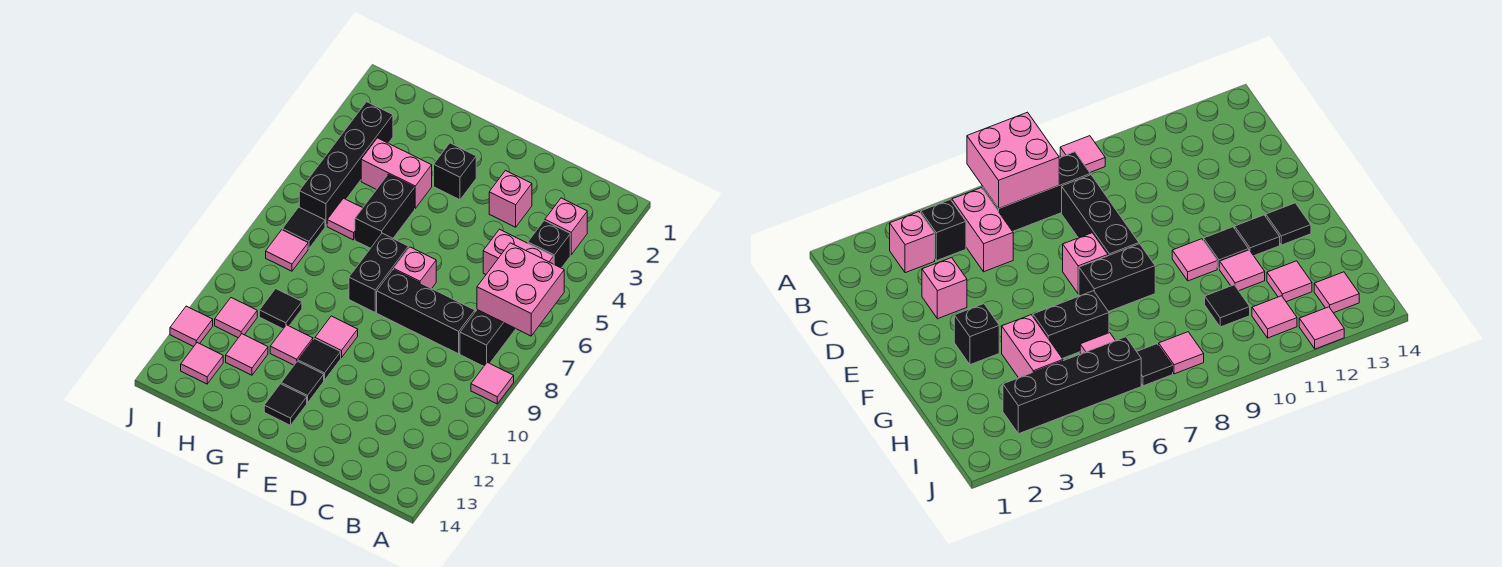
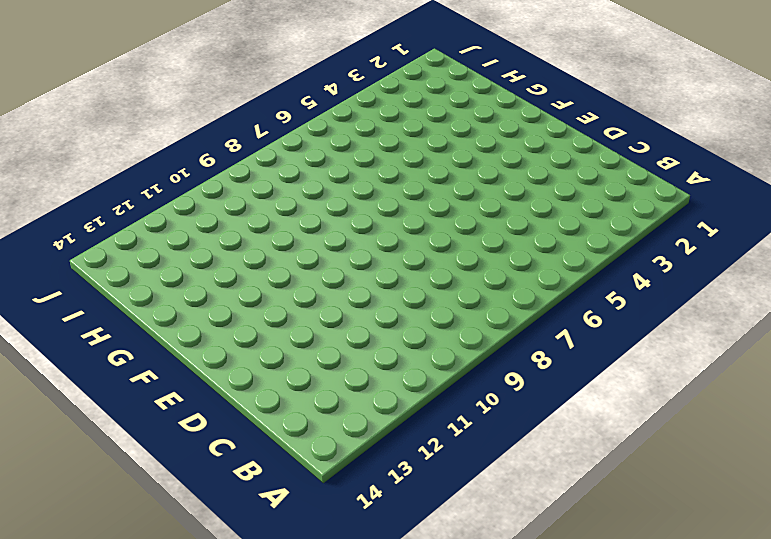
none -> pink tile A9 level 1
none -> pink brick B3 level 1
none -> black brick B4 level 1

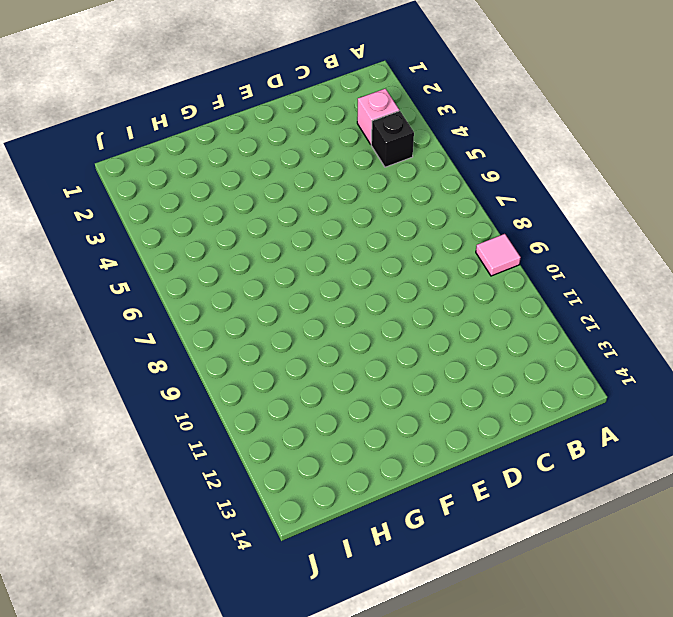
none -> pink brick B5:C5 level 1
none -> black brick B6:B8 level 1
none -> black brick C8:E8 level 1

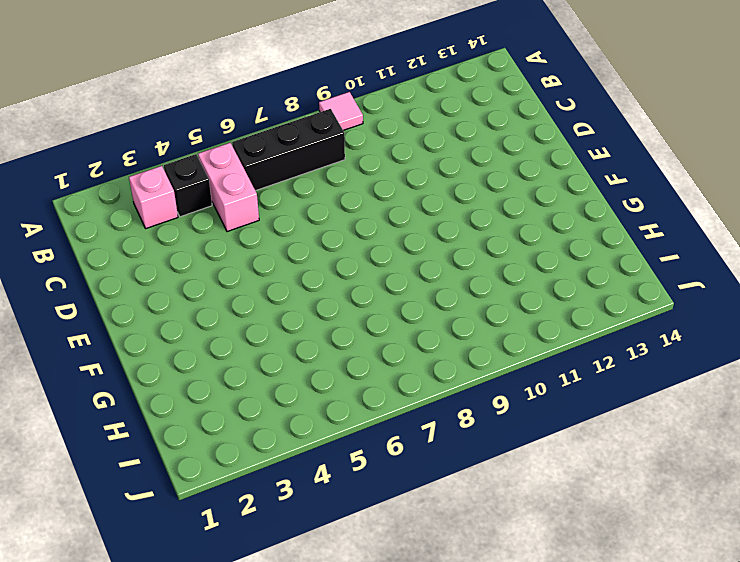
none -> black brick C8:E8 level 1
none -> pink brick D3 level 1
none -> pink brick E7 level 1

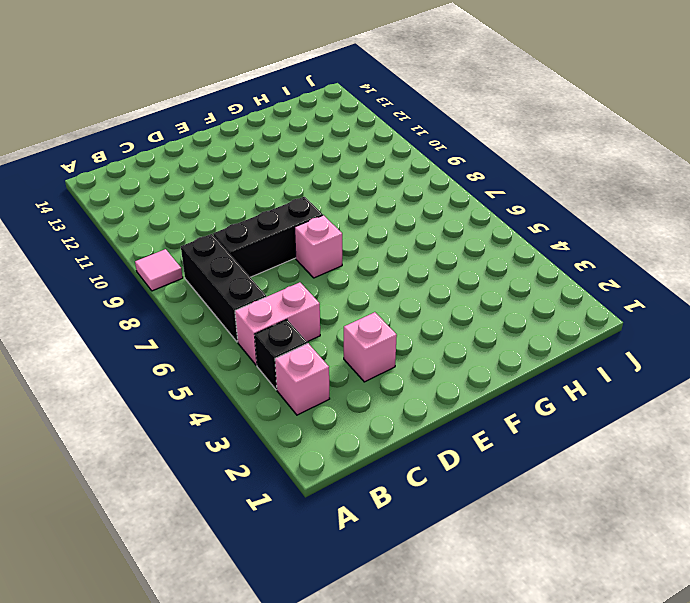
none -> black brick F3 level 1
none -> black brick F7:F8 level 1
none -> pink tile F10 level 1

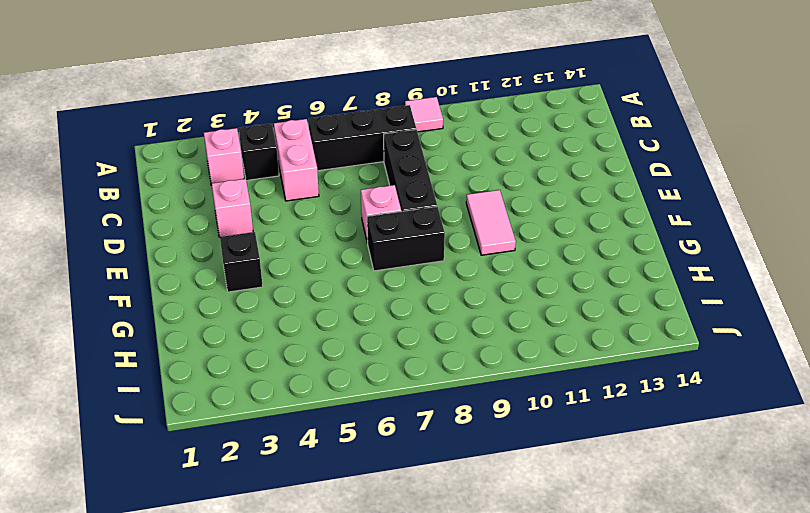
pink tile E10:F10 level 1 -> pink tile F10 level 1
none -> black tile F11 level 1
none -> black tile F12 level 1
none -> black tile F13 level 1

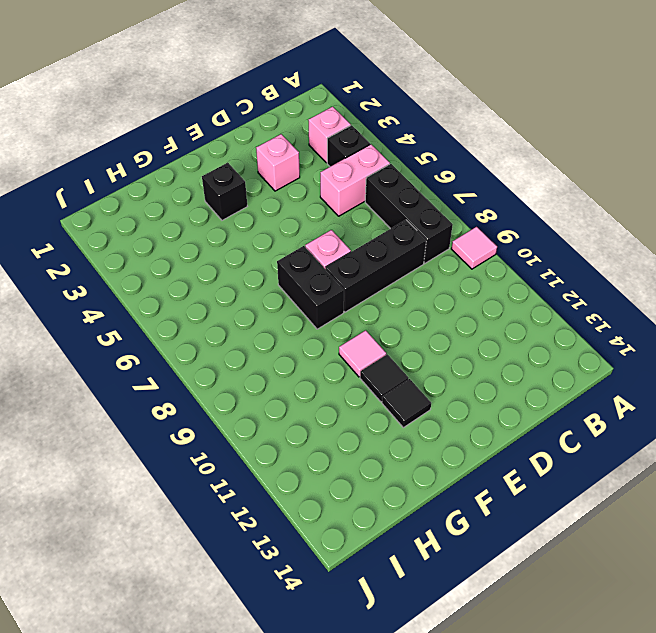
none -> black tile F13 level 1
none -> pink brick G4:H4 level 1
none -> black brick G5:G6 level 1

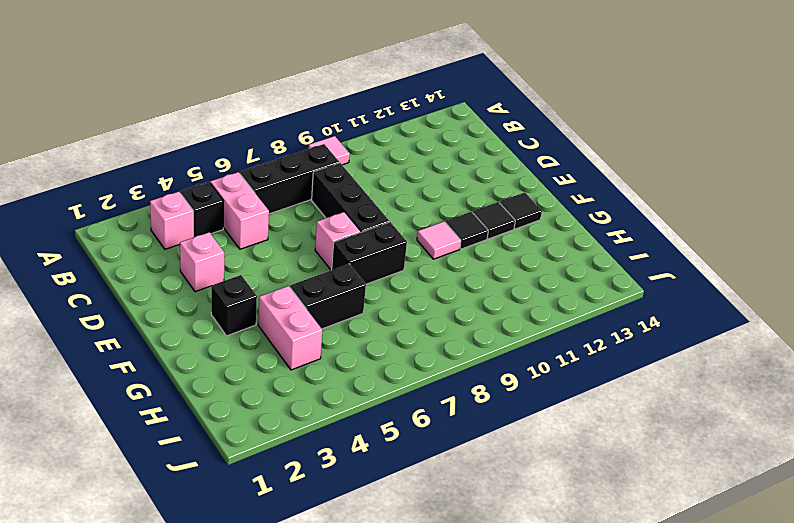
none -> pink tile G11 level 1
none -> pink tile H6 level 1
none -> black tile H10 level 1

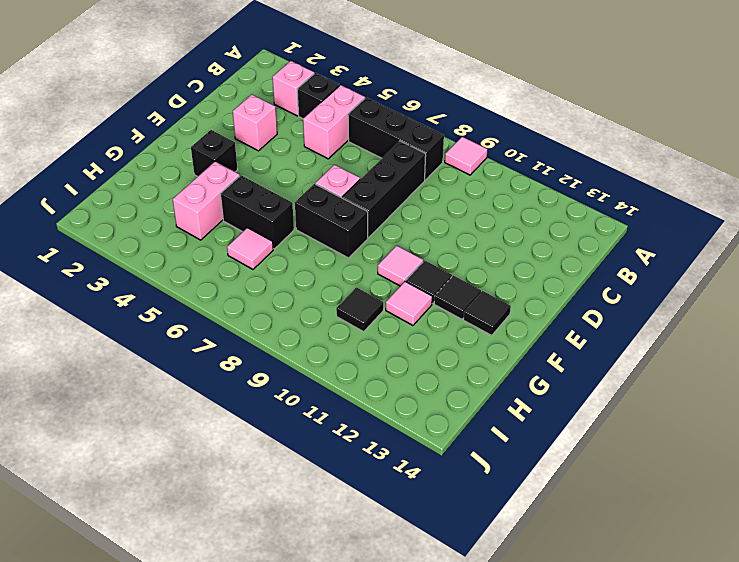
none -> pink tile H12 level 1
none -> black brick I3:I6 level 1
none -> black tile I7 level 1

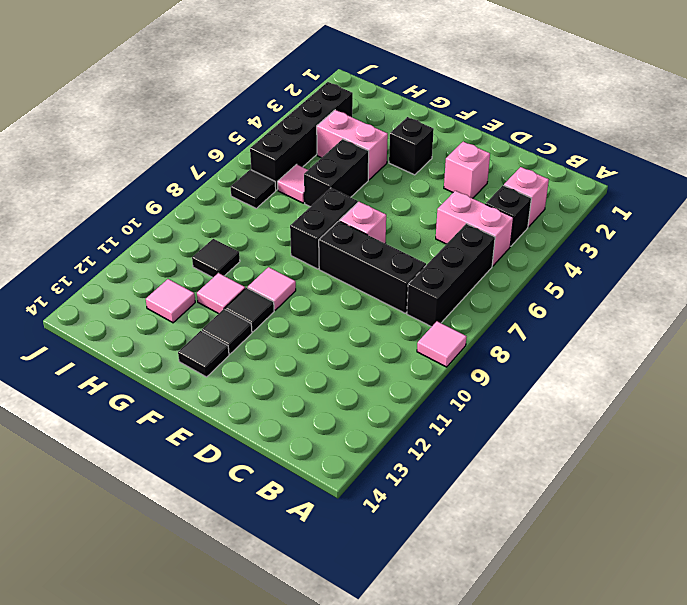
none -> pink tile I8 level 1
none -> pink tile I11 level 1
none -> pink tile I13 level 1

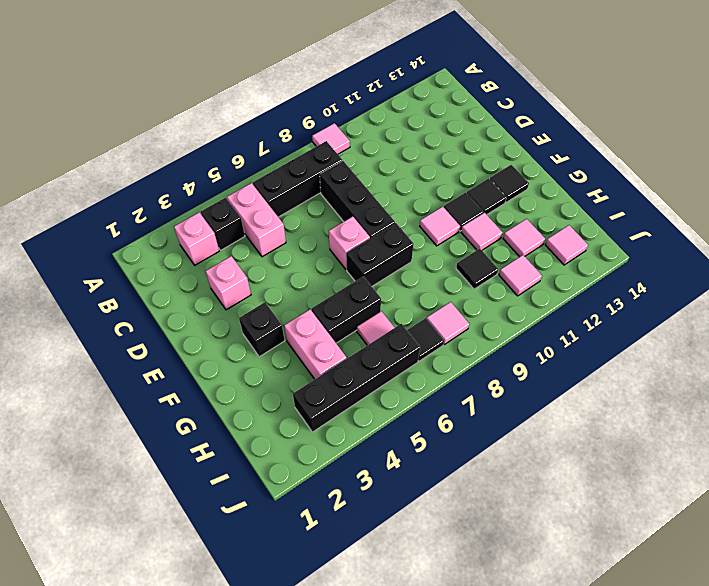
none -> pink tile J12 level 1
none -> pink brick A6:B7 level 2

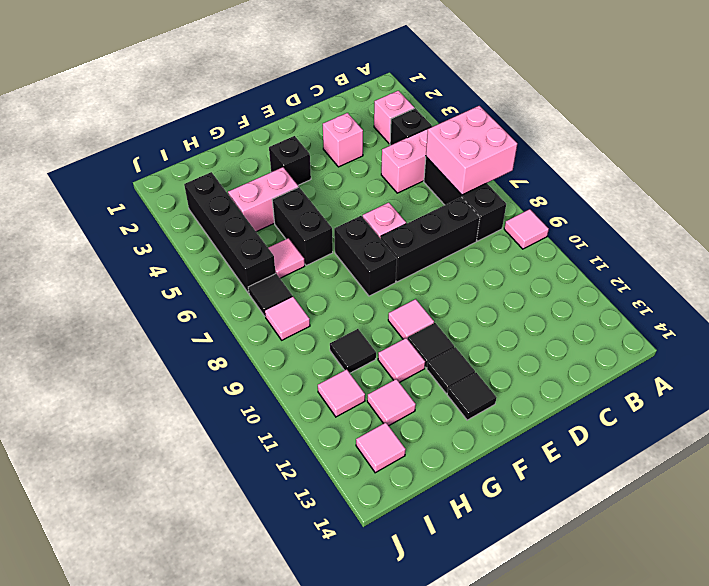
none -> pink tile J12 level 1

